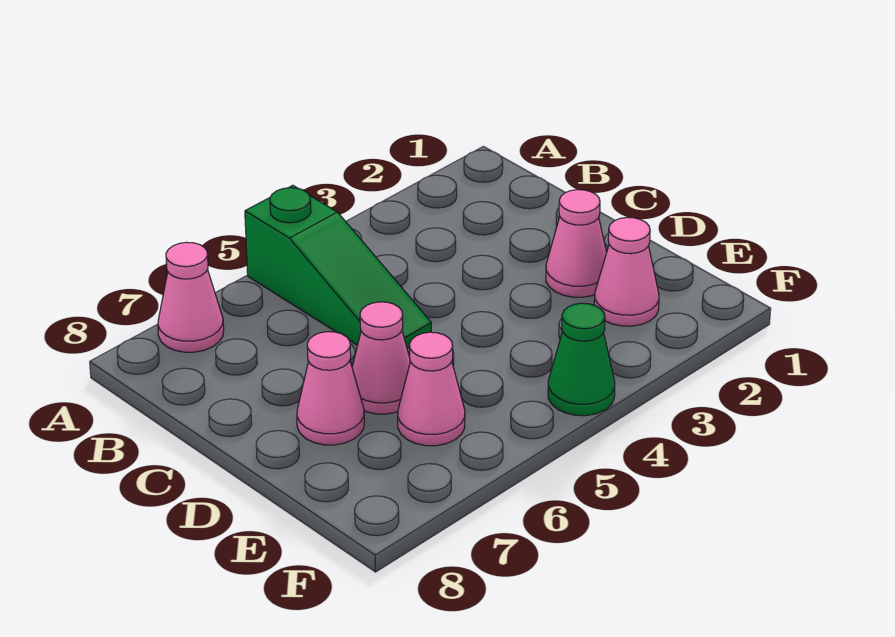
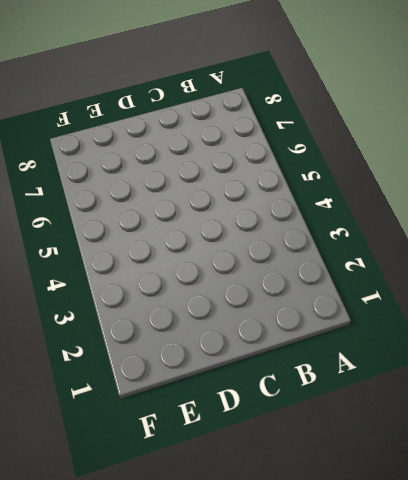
none -> green slope A5:C5 level 1 top A
none -> pink cone A7 level 1

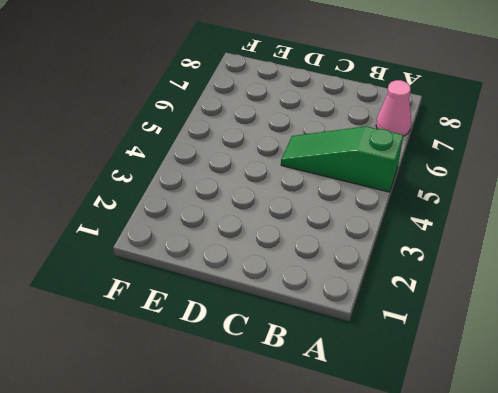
none -> pink cone D2 level 1
none -> pink cone D6 level 1

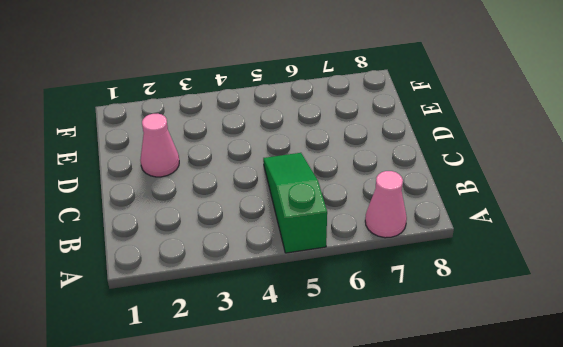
none -> pink cone D6 level 1
none -> pink cone D7 level 1

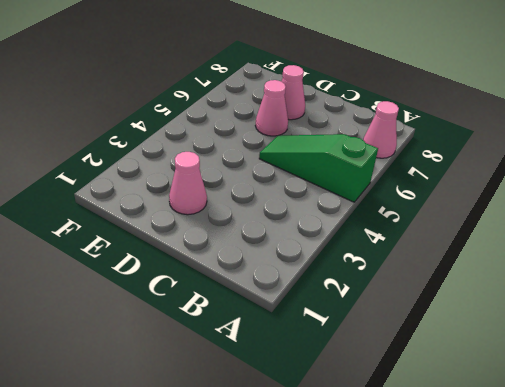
none -> pink cone E2 level 1
none -> pink cone E6 level 1

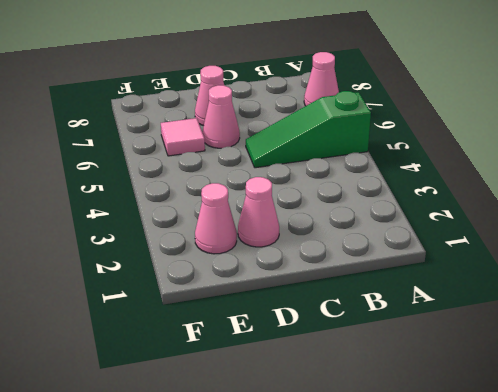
pink tile E6 level 1 -> pink cone E6 level 1
none -> green cone F4 level 1

